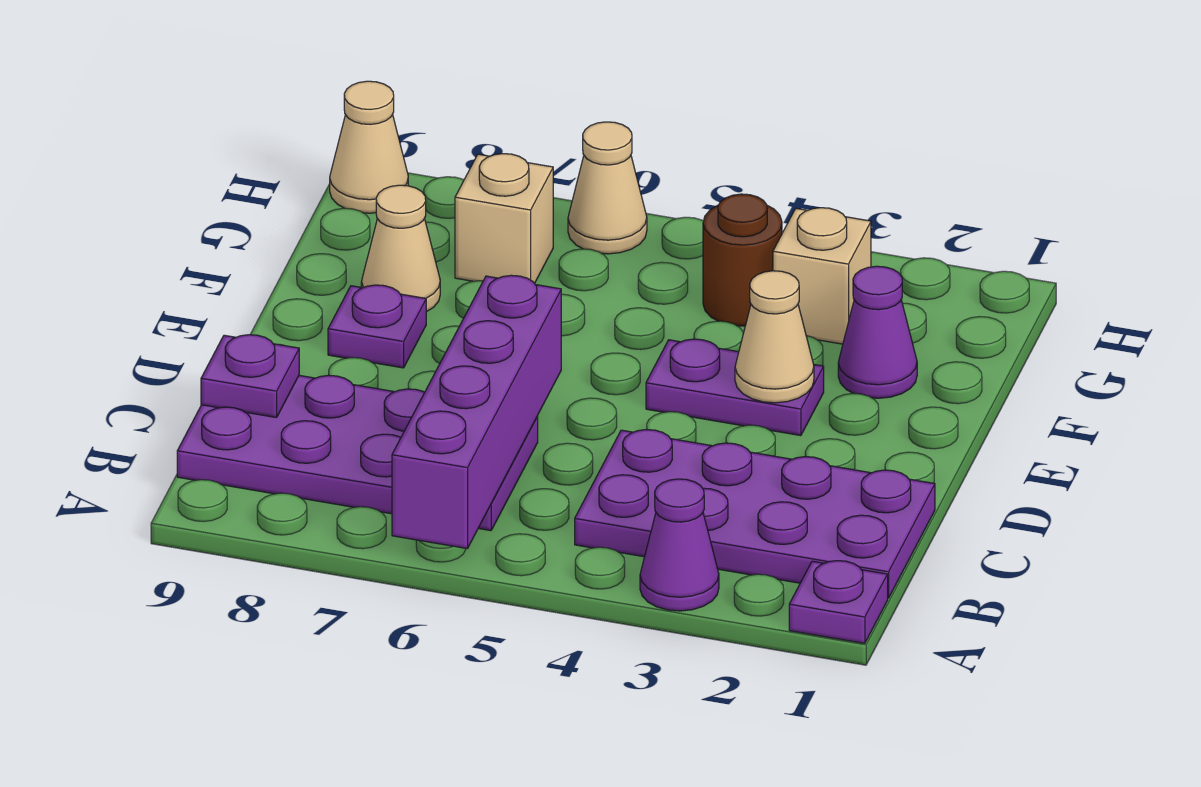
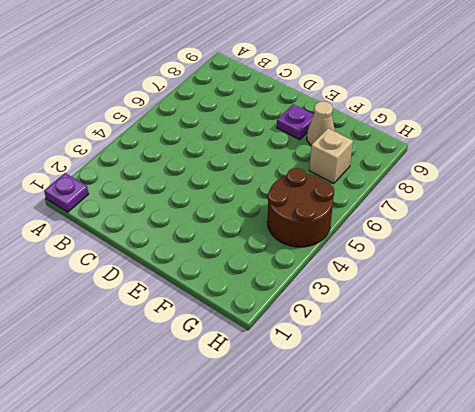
brown round brick G4:H5 level 1 -> brown round brick G4 level 1
none -> purple cone A3 level 1
none -> purple plate B1:C4 level 1
none -> purple plate B6:C9 level 1

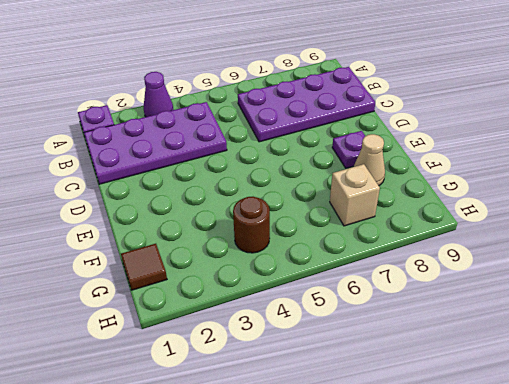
brown tile G1 level 1 -> none
none -> purple plate E3:E4 level 1
none -> purple cone F2 level 1
none -> tan brick G3 level 1

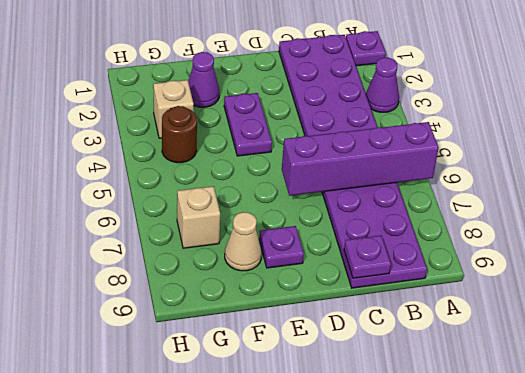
none -> tan cone H6 level 1
none -> tan cone H9 level 1
none -> tan cone E3 level 2

